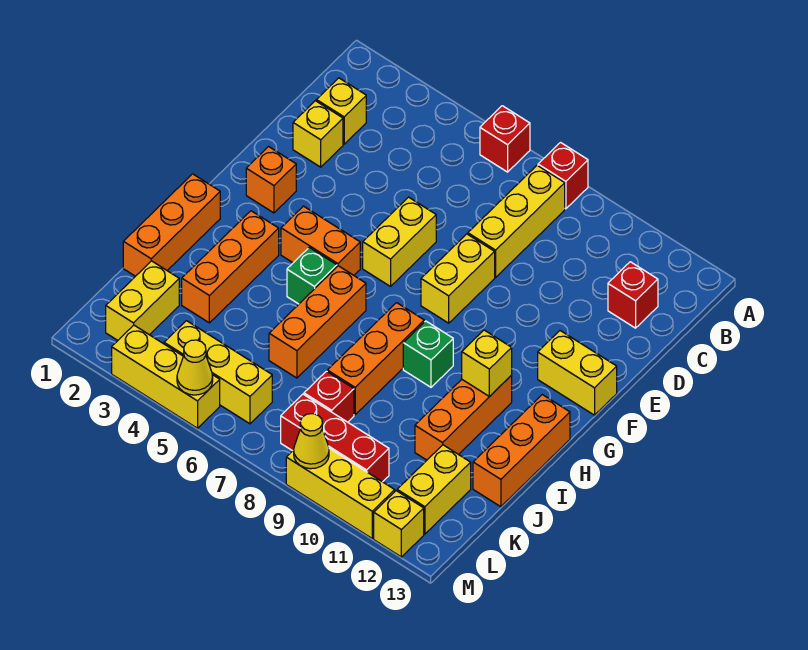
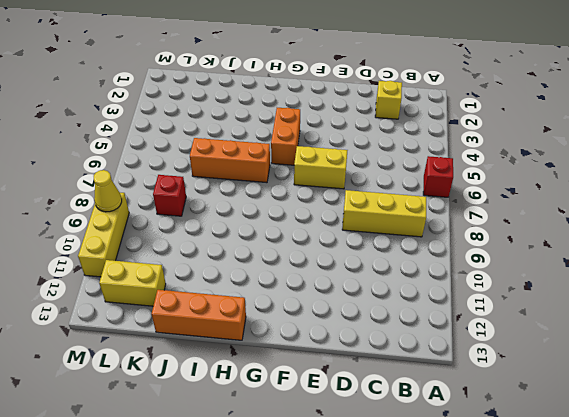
none -> red brick A8 level 1
none -> red brick C12 level 1
none -> yellow brick D2 level 1
none -> yellow brick E8:F8 level 1

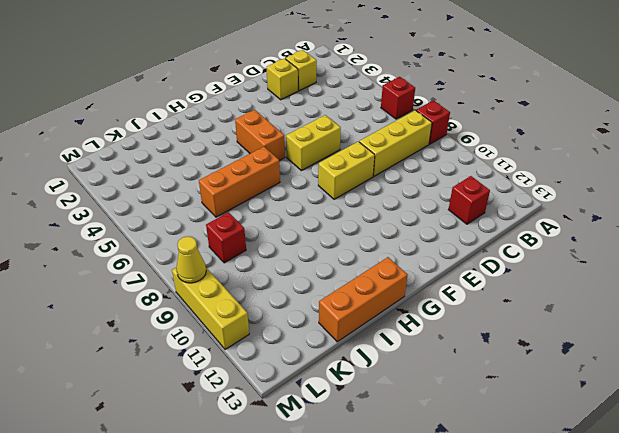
none -> orange brick F2 level 1
none -> yellow brick F12:F13 level 1
none -> orange brick H1:J1 level 1
none -> orange brick H3:J3 level 1

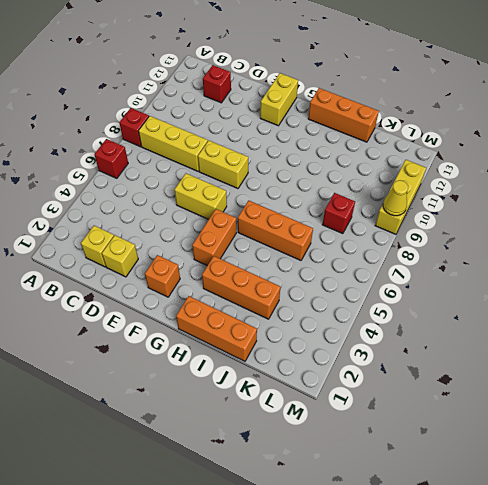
none -> green brick H5 level 1
none -> orange brick H8:J8 level 1
none -> green brick H9 level 1
none -> orange brick H11:J11 level 1

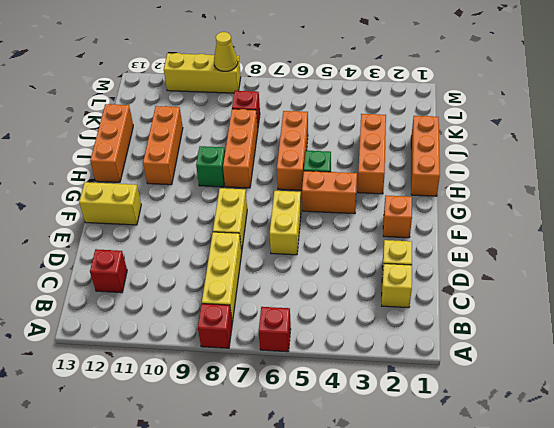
none -> yellow brick K2:L2 level 1
none -> yellow brick K12:L12 level 1
none -> yellow brick L4:L6 level 1
none -> red brick L8:L10 level 1

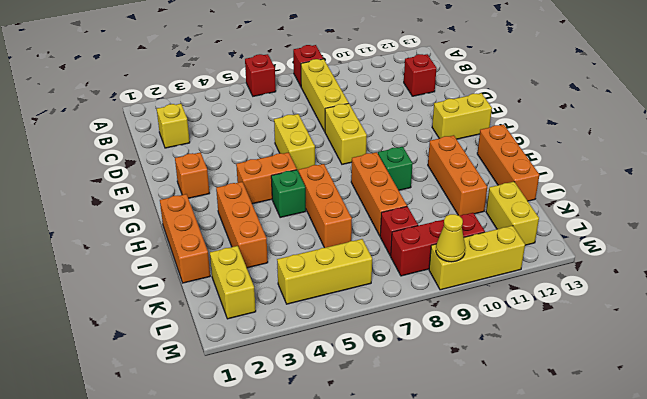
none -> yellow brick D2 level 1
none -> yellow brick M3:M5 level 1
none -> yellow brick M12 level 1
none -> yellow brick H11 level 2

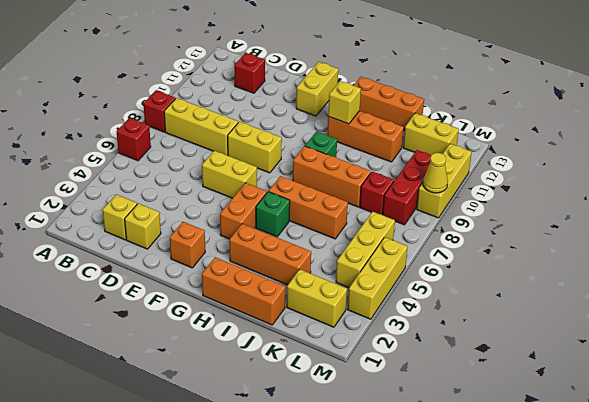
none -> yellow brick M12 level 1
none -> yellow cone M5 level 2

